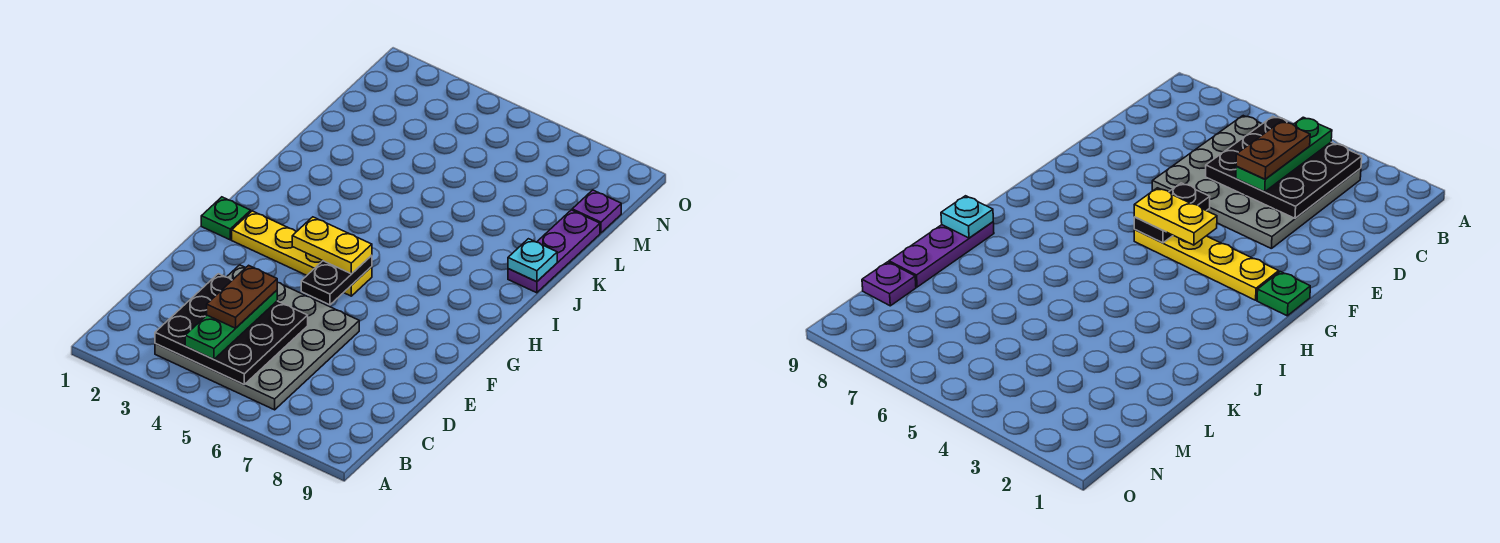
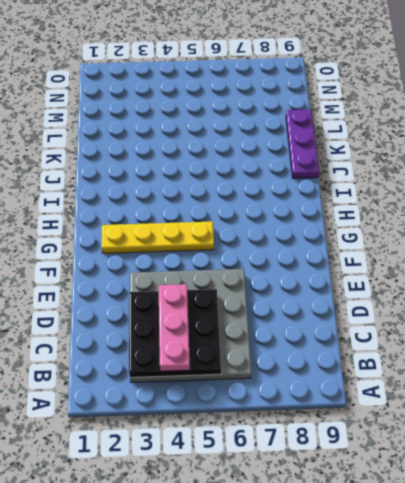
pink plate B4:D4 level 3 -> green plate B4:D4 level 3
none -> green plate G1 level 1
none -> purple plate M9 level 1

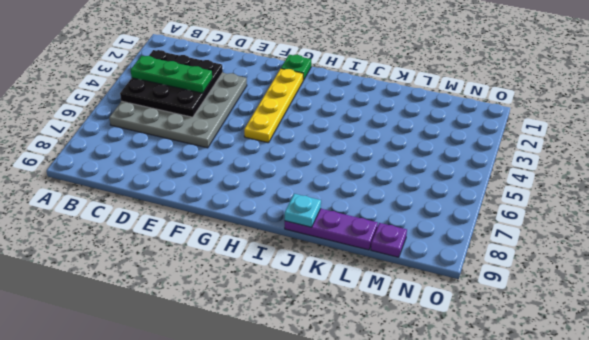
none -> black plate F5:G5 level 2
none -> yellow plate G4:G5 level 3

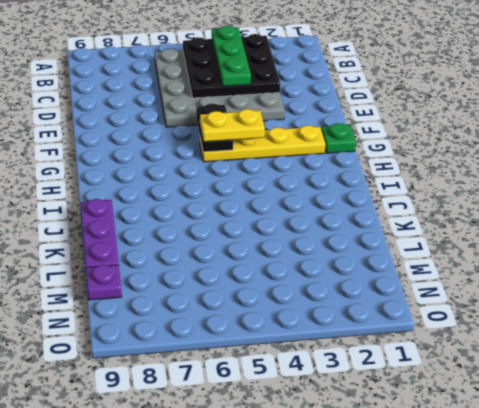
none -> cyan plate J9 level 2
none -> brown plate C4:D4 level 4

